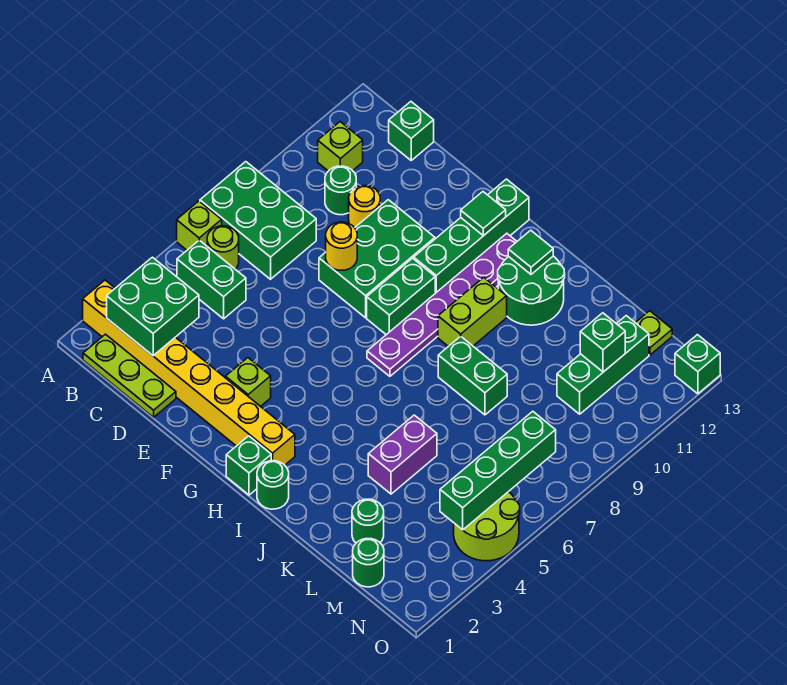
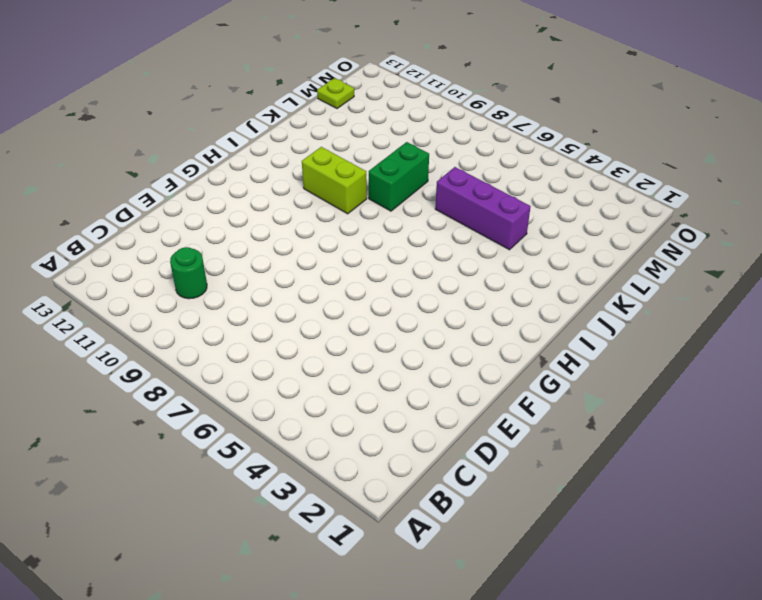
purple brick K4:K6 level 1 -> purple brick K4:K5 level 1
none -> yellow brick A2:H2 level 1
none -> lime brick A6 level 1
none -> green brick A7:C8 level 1
none -> lime plate B1:D1 level 1

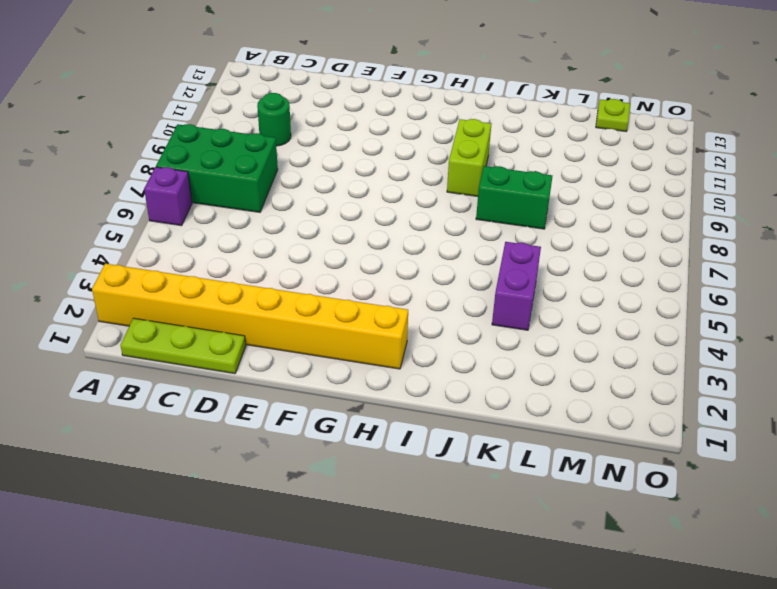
purple brick A6 level 1 -> lime brick A6 level 1
none -> green brick B5:C5 level 1
none -> lime round brick B6 level 1
none -> lime brick B11 level 1
none -> green brick C13 level 1

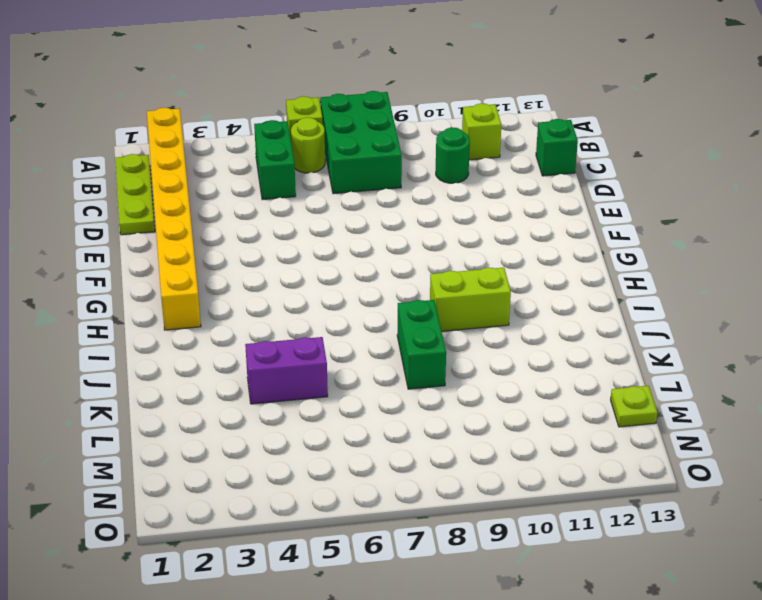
none -> yellow round brick D10 level 1
none -> green brick E8:F10 level 1
none -> lime brick F3 level 1
none -> green brick G8:G9 level 1

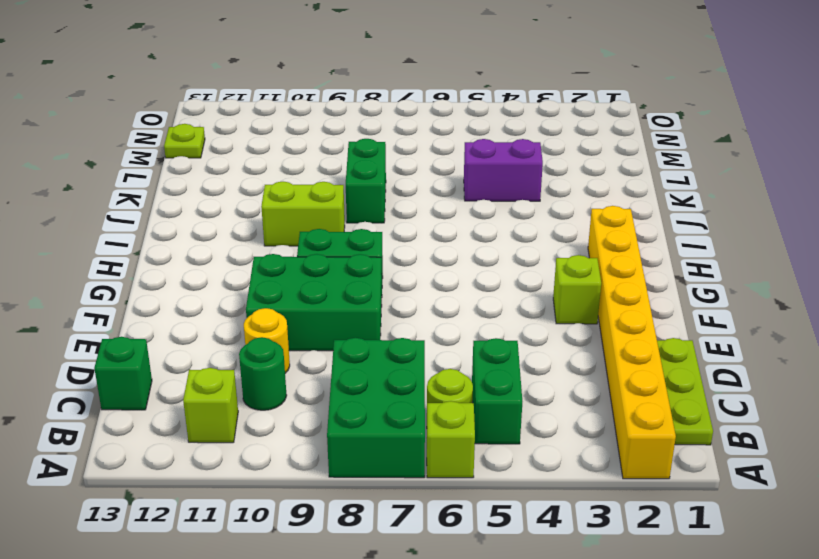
none -> green brick G10:G13 level 1
none -> green brick H1 level 1
none -> purple plate H7:H12 level 1
none -> green round brick I1 level 1

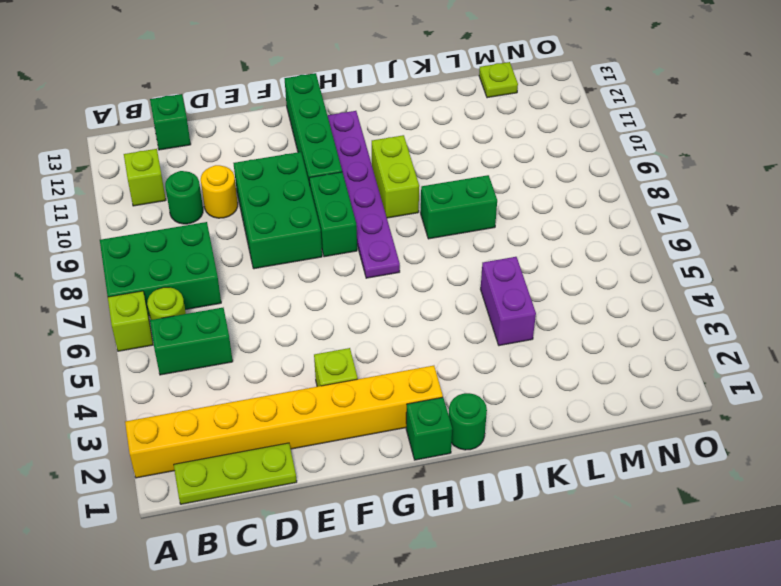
none -> green round brick I11:J12 level 1
none -> green round brick L2 level 1
none -> green round brick M1 level 1
none -> green brick M10:M12 level 1

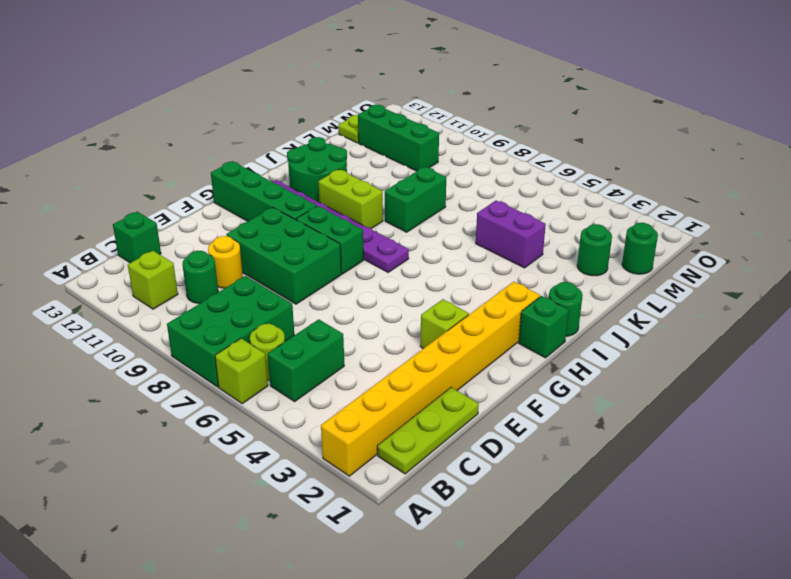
none -> lime round brick N4:O5 level 1
none -> green brick O13 level 1
none -> green brick B2:C3 level 2
none -> yellow round brick E8 level 2

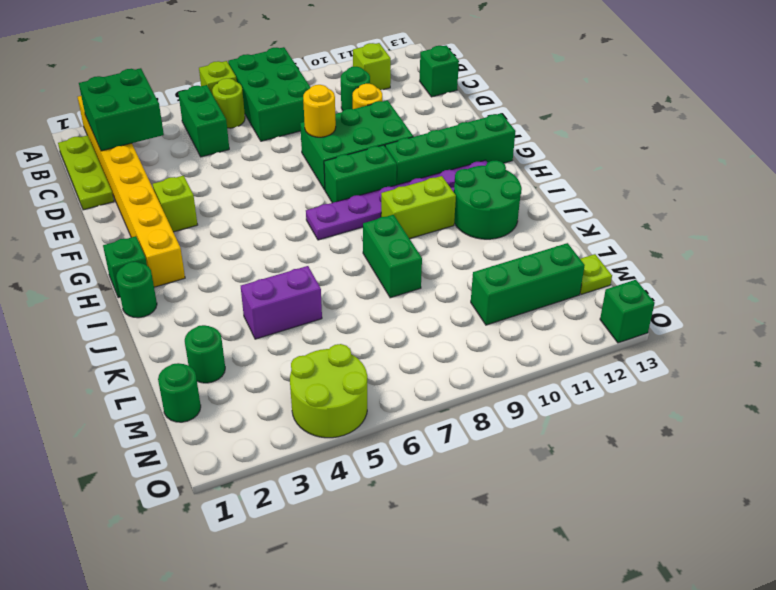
none -> green tile G12 level 2
none -> green tile I12 level 2
none -> green brick M11 level 2
none -> green brick N4:N7 level 2

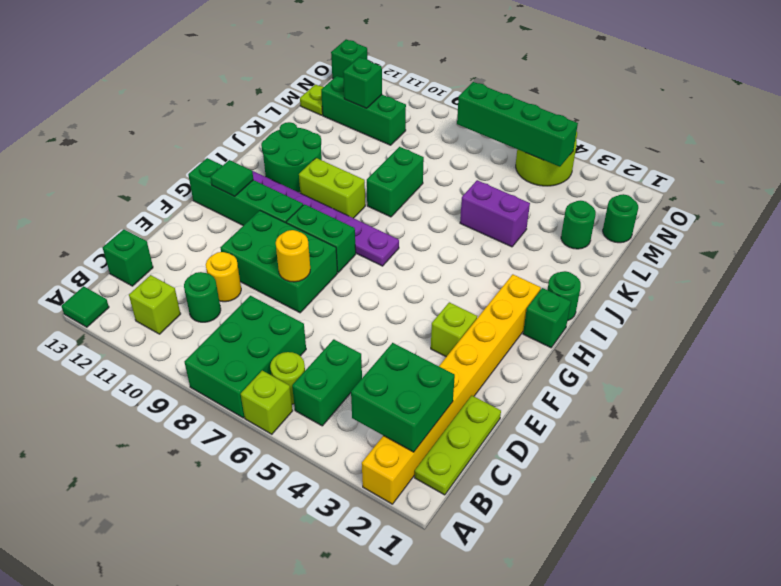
green tile A13 level 1 -> green tile I12 level 2

